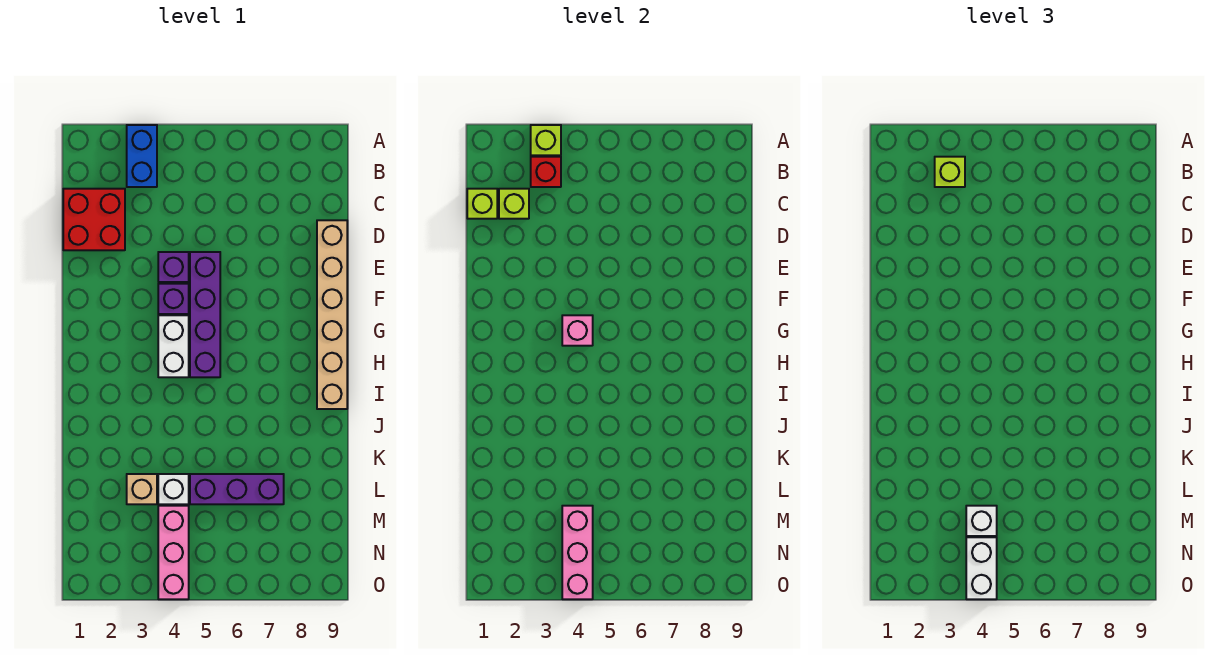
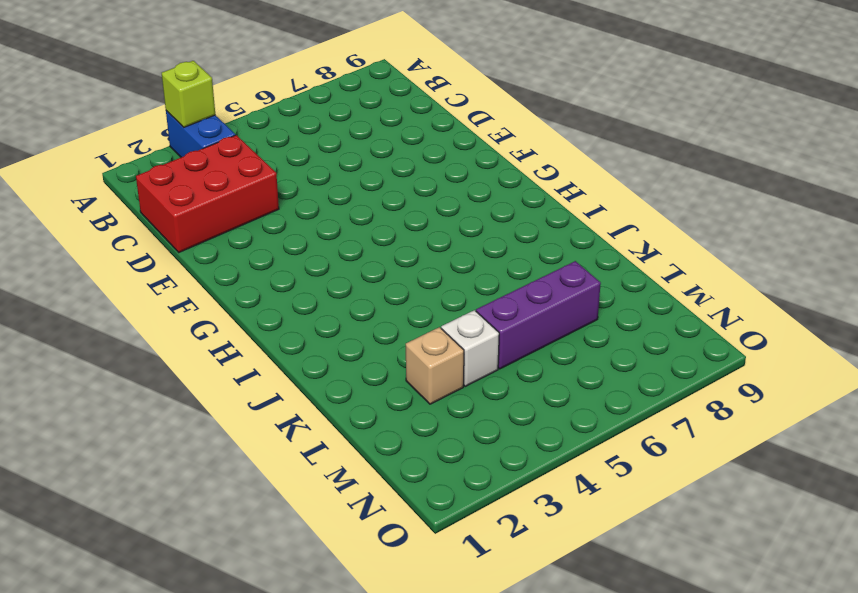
red brick C1:D3 level 1 -> red brick C1:D2 level 1
none -> tan brick D9:I9 level 1
none -> purple brick E4 level 1
none -> purple brick E5:H5 level 1

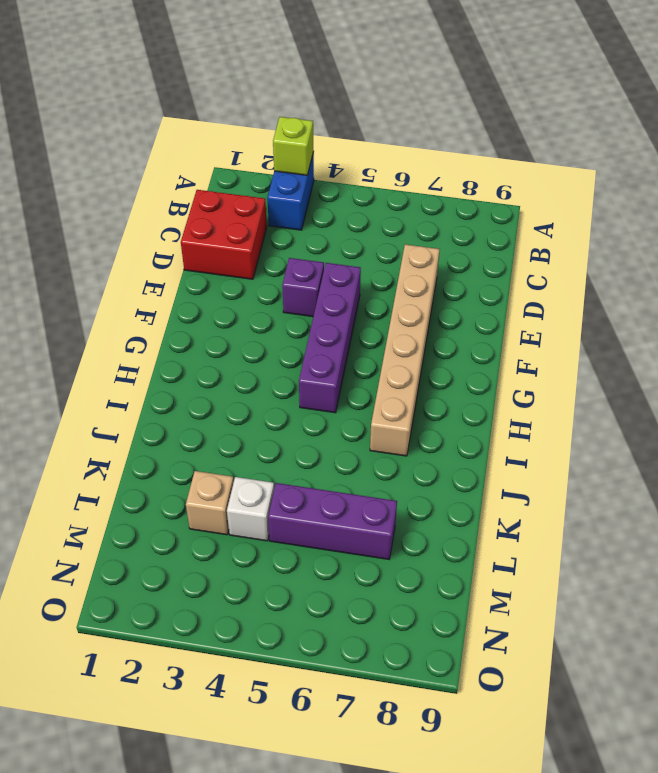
tan brick D7:I7 level 1 -> tan brick D9:I9 level 1
none -> purple brick F4 level 1
none -> white brick G4:H4 level 1
none -> pink brick M4:O4 level 1

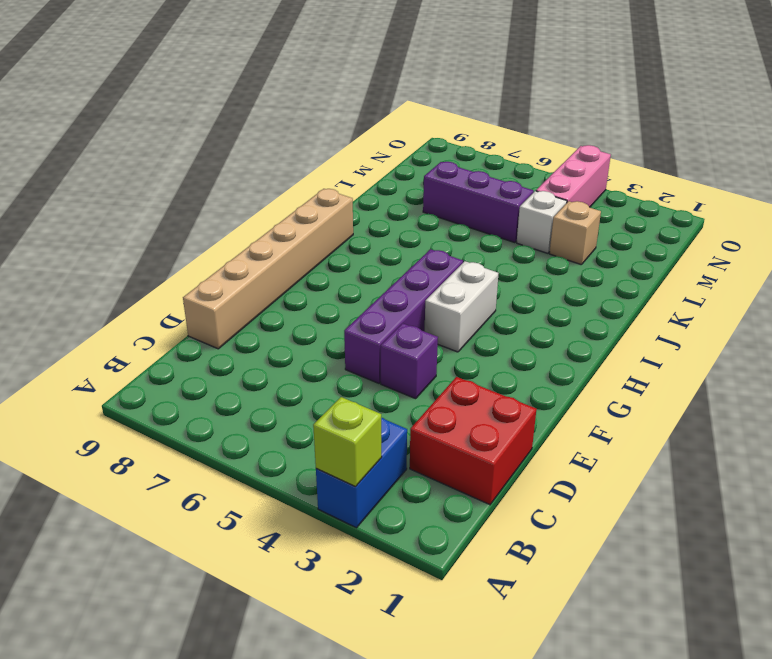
none -> purple brick F4 level 1
none -> red brick B3 level 2
none -> lime brick C1 level 2

